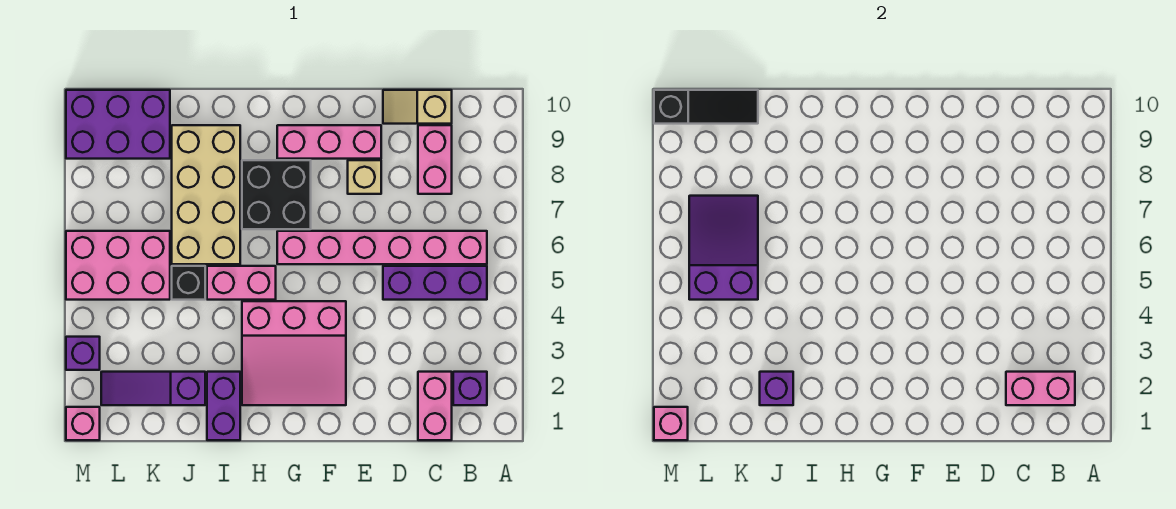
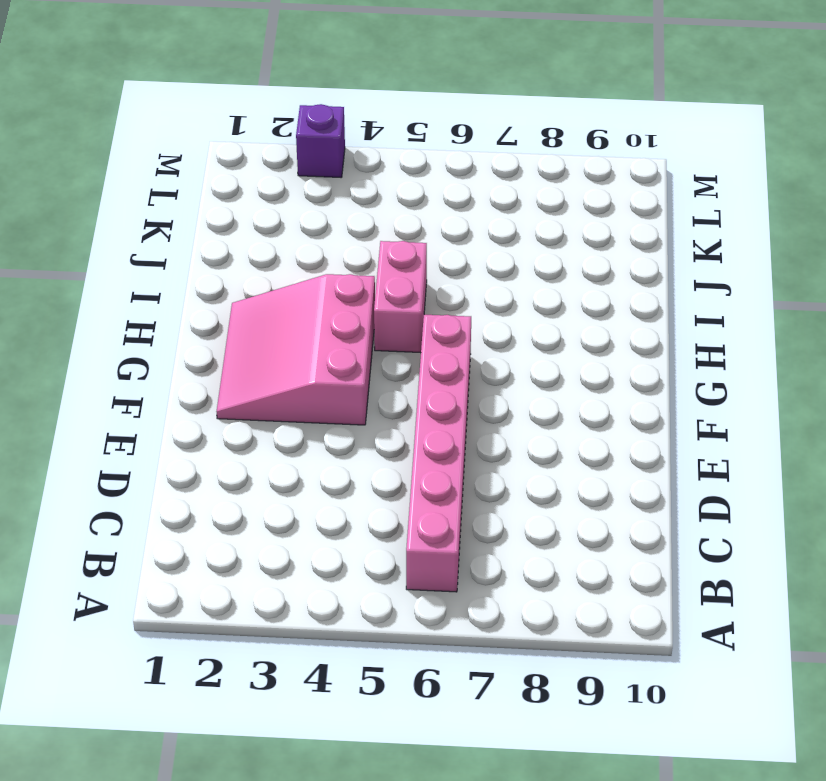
none -> purple brick B2 level 1
none -> purple brick B5:D5 level 1
none -> pink brick C1:C2 level 1

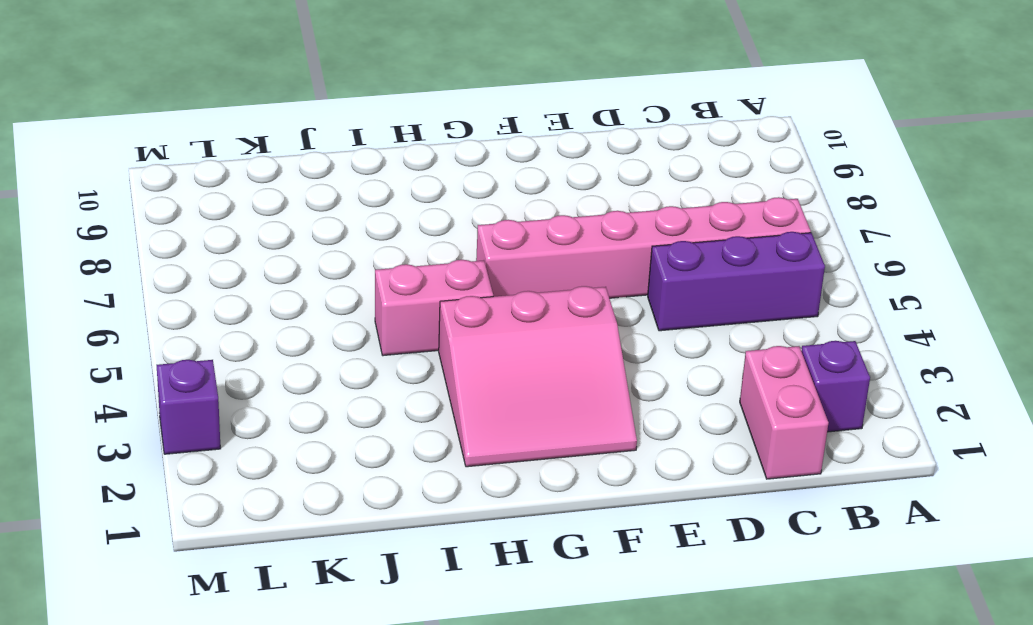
none -> pink brick C8:C9 level 1
none -> tan slope C10:D10 level 1 top C
none -> tan brick E8 level 1

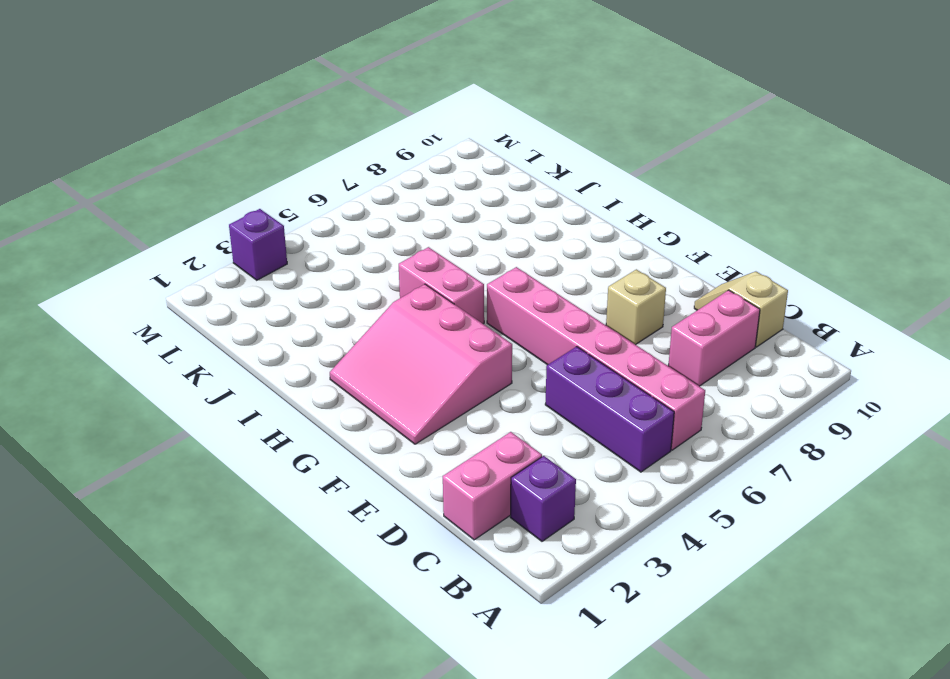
none -> pink brick E9:G9 level 1
none -> black brick G7:H8 level 1
none -> purple brick I1:I2 level 1

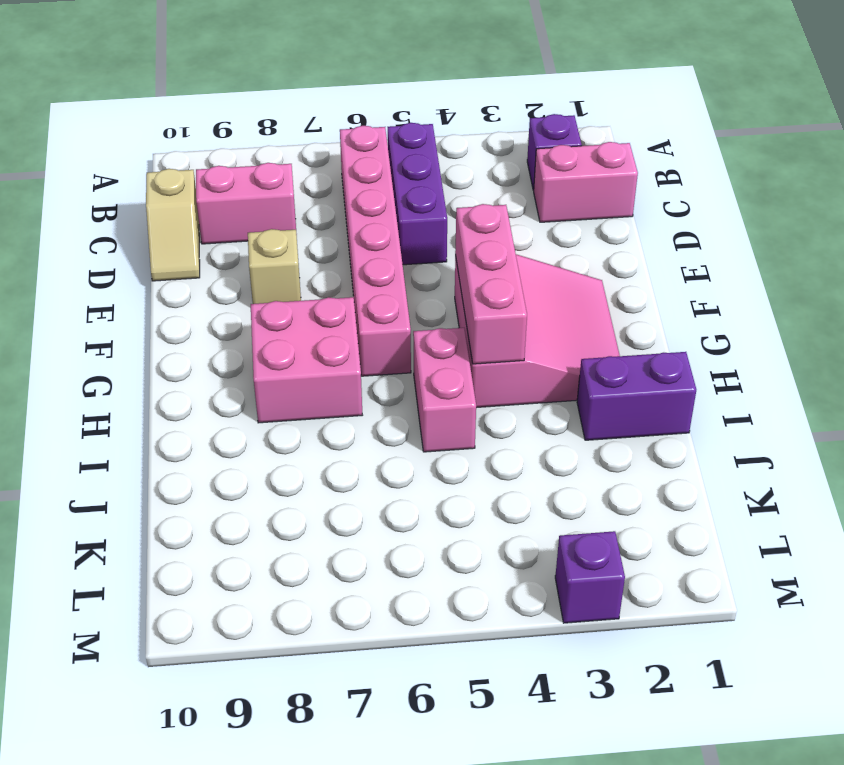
pink brick F4:H4 level 2 -> pink brick E9:G9 level 1
pink brick G7:H8 level 1 -> black brick G7:H8 level 1
none -> tan brick I6:J9 level 1
none -> purple slope J2:L2 level 1 top J
none -> black brick J5 level 1

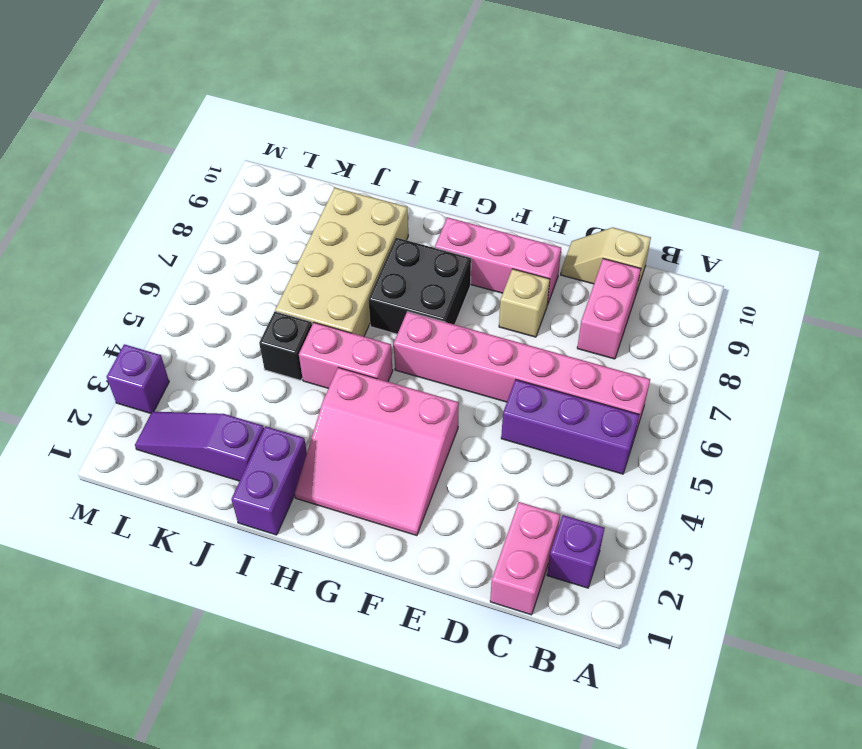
none -> pink brick K5:M6 level 1
none -> purple brick K9:M10 level 1
none -> pink brick M1 level 1

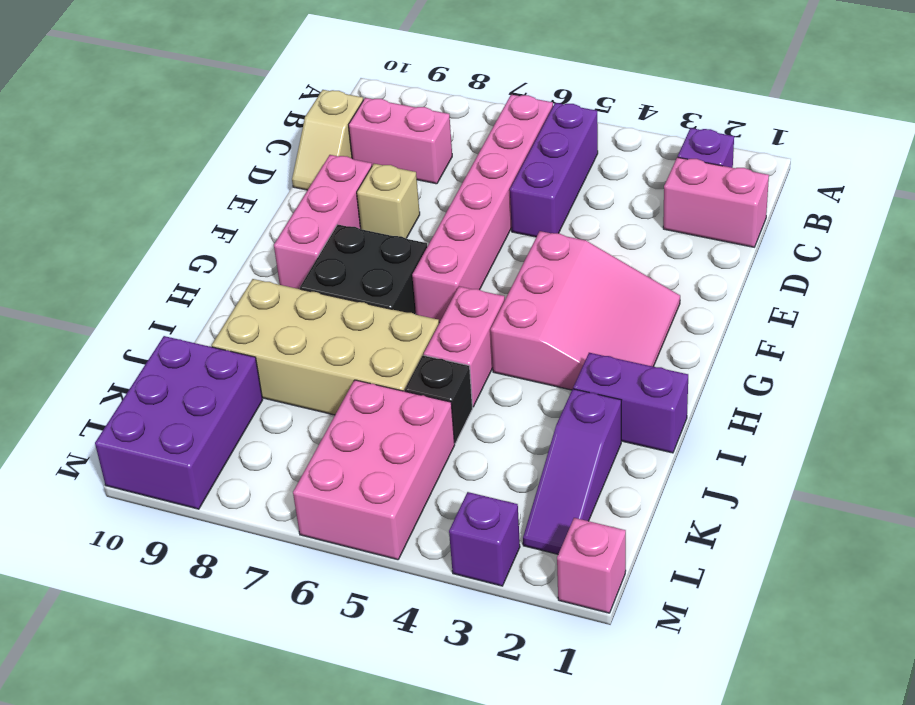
none -> pink brick B2:C2 level 2
none -> purple brick J2 level 2
none -> purple slope K5:L7 level 2 top 5

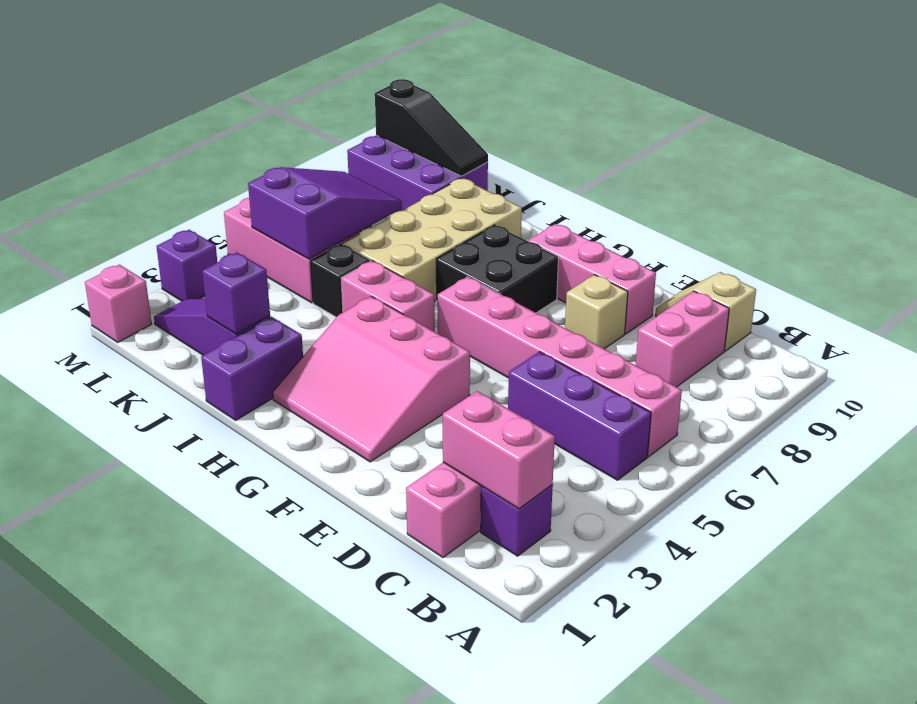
none -> pink brick M1 level 2

